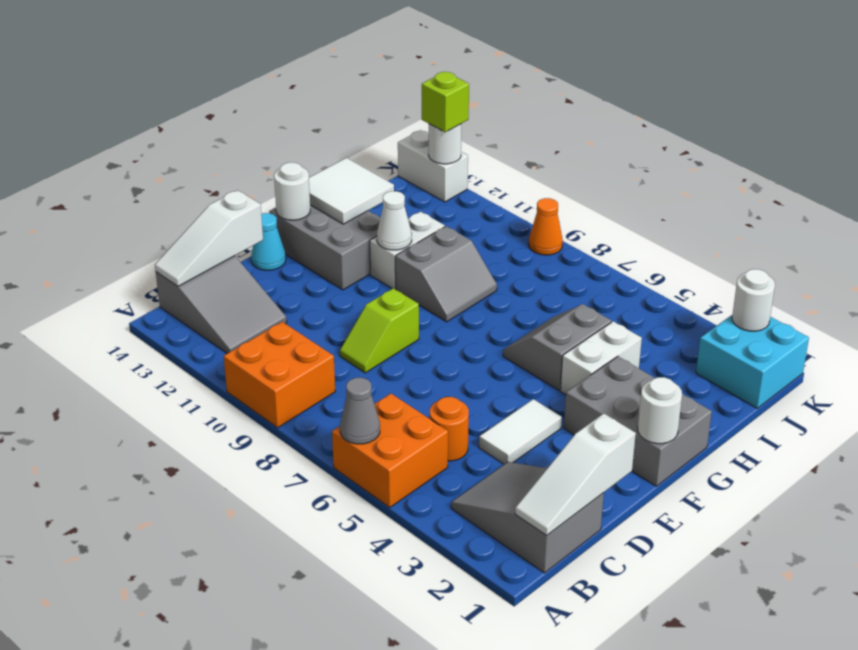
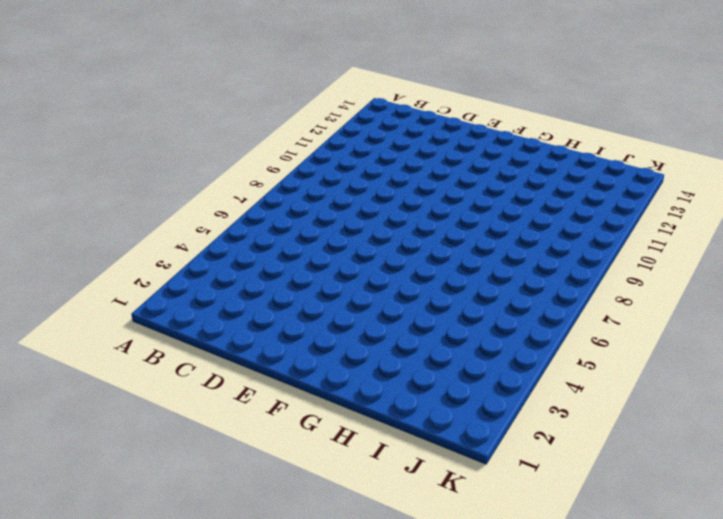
none -> orange brick A5:B6 level 1
none -> orange brick A9:B10 level 1
none -> grey slope B1:C3 level 1 top 1

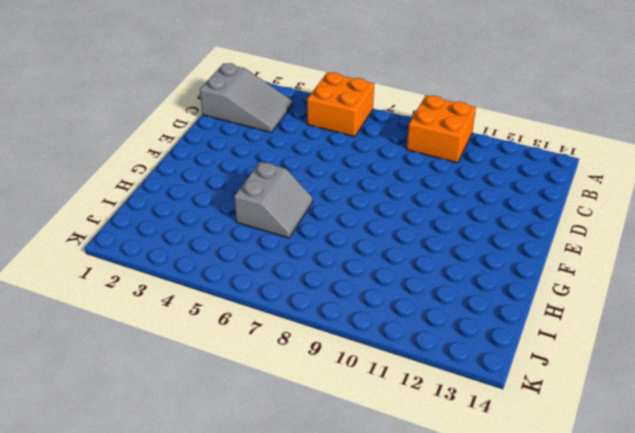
none -> grey slope B12:C14 level 1 top 14
none -> orange round brick C5 level 1
none -> white tile D4:E4 level 1

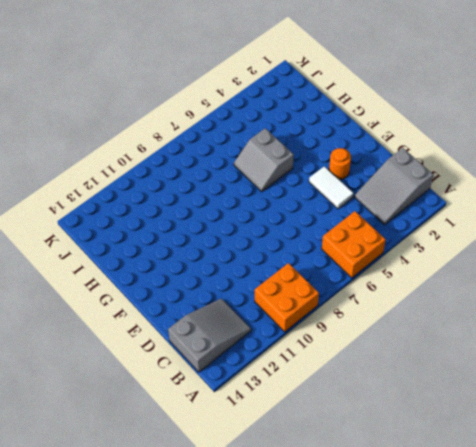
orange round brick E3 level 1 -> orange round brick C5 level 1
none -> lime slope D9:E9 level 1 top E
none -> cyan cone E14 level 1
none -> grey brick F1:G3 level 1

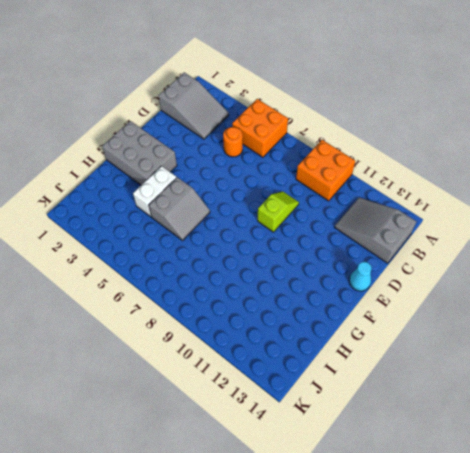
none -> white tile D4:E4 level 1
none -> grey brick F12:G14 level 1
none -> grey slope G9:H10 level 1 top 10

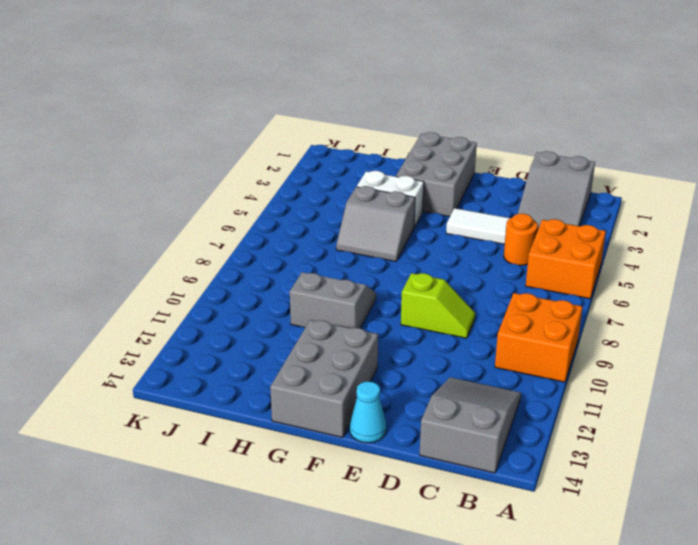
none -> white brick G11:H11 level 1
none -> cyan brick J1:K2 level 1
none -> orange cone K9 level 1

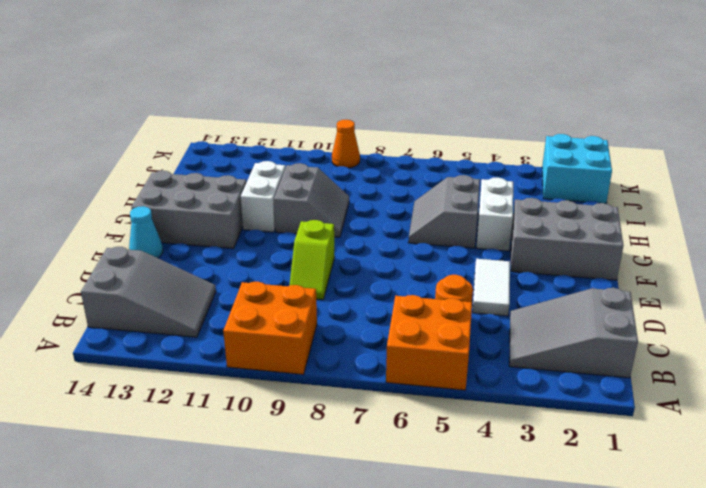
none -> white brick K13:K14 level 1
none -> grey cone A6 level 2
none -> white slope B1:D1 level 2 top D

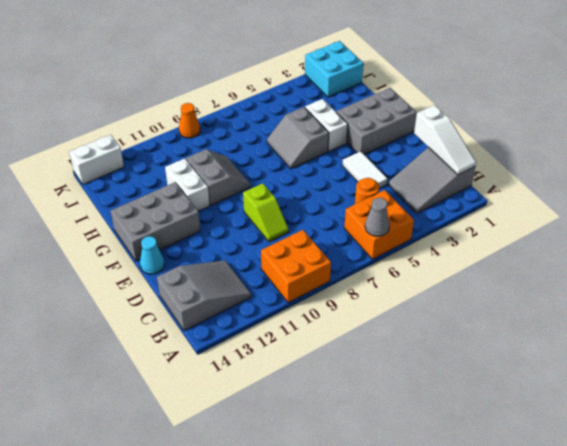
none -> white slope B14:D14 level 2 top D
none -> white round brick F1 level 2
none -> white round brick F14 level 2

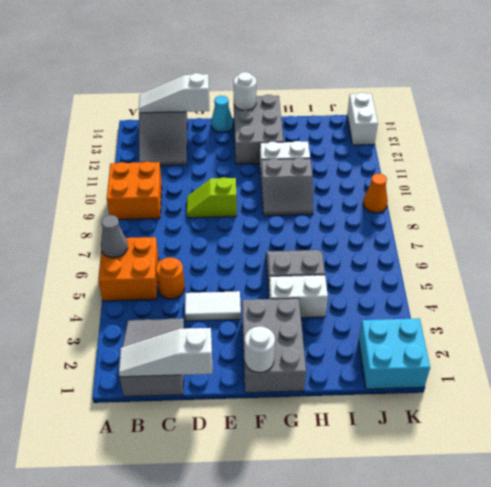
none -> white cone G11 level 2
none -> white tile G13:H14 level 2
none -> white round brick K2 level 2

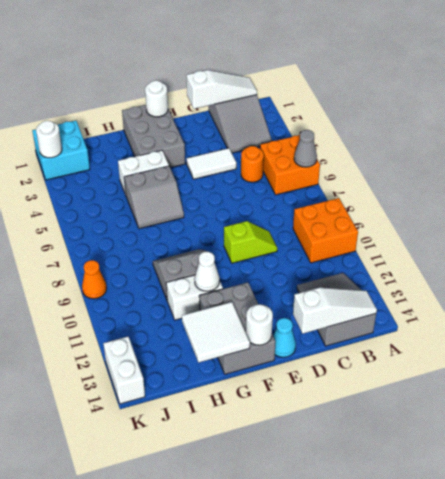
none -> white round brick K13 level 2
none -> lime brick K13 level 3

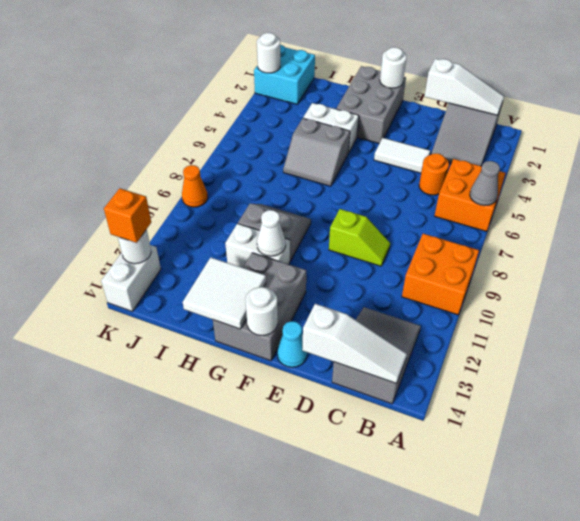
orange brick K13 level 3 -> lime brick K13 level 3

